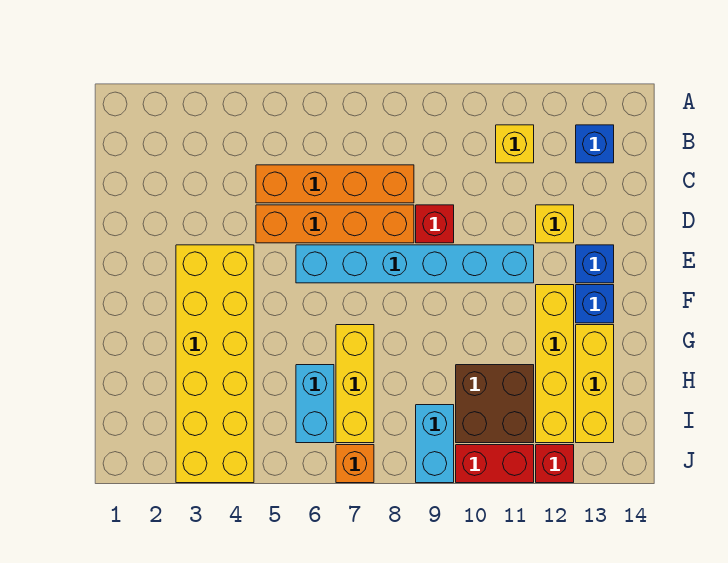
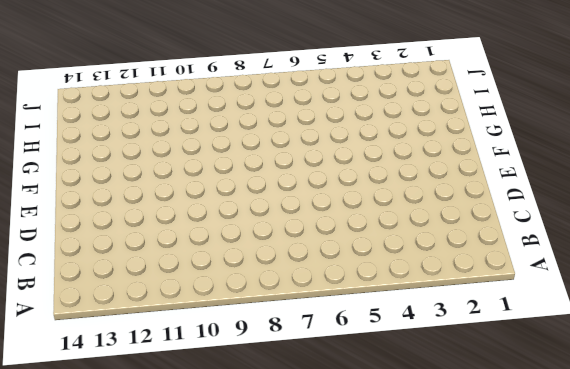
none -> yellow brick B11 level 1
none -> blue brick B13 level 1
none -> orange brick C5:C8 level 1

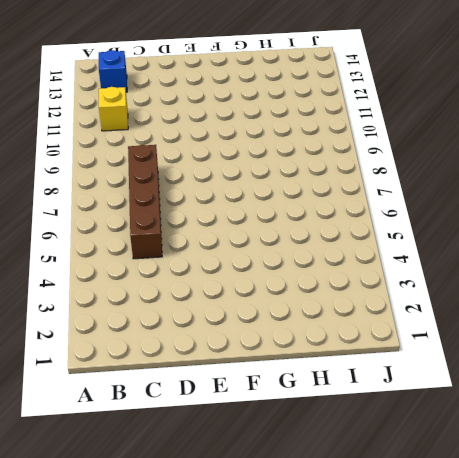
brown brick C5:C8 level 1 -> orange brick C5:C8 level 1
none -> orange brick D5:D8 level 1
none -> red brick D9 level 1
none -> yellow brick D12 level 1

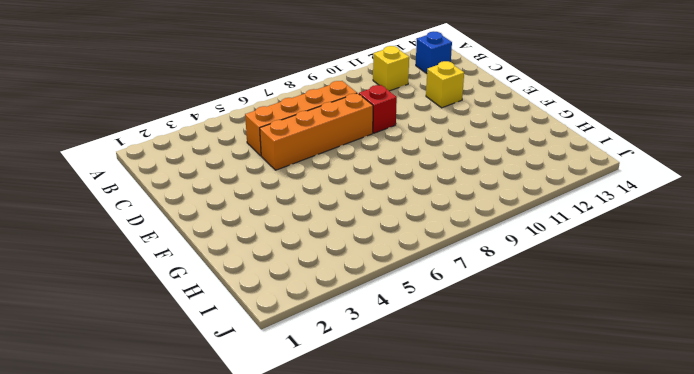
none -> yellow brick E3:J4 level 1
none -> cyan brick E6:E11 level 1
none -> blue brick E13 level 1

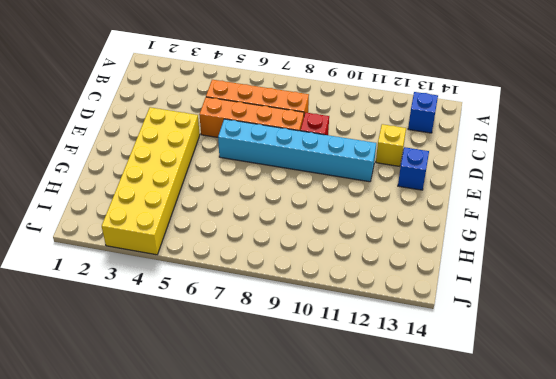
none -> yellow brick B11 level 1
none -> yellow brick F12:I12 level 1
none -> blue brick F13 level 1

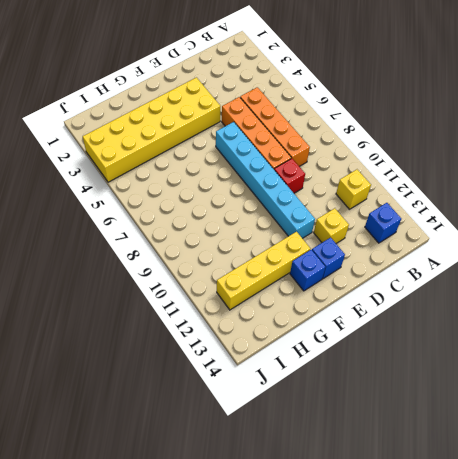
none -> yellow brick G7:I7 level 1
none -> yellow brick G13:I13 level 1
none -> cyan brick H6:I6 level 1

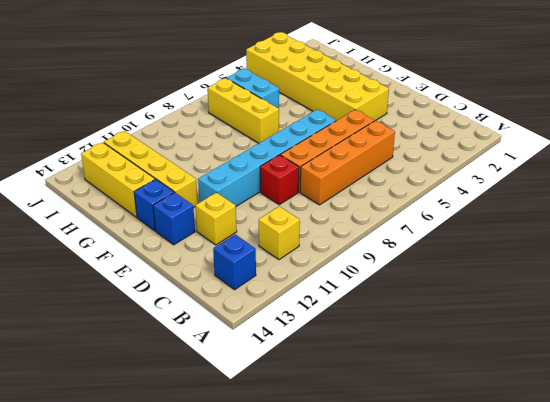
none -> brown brick H10:I11 level 1
none -> cyan brick I9:J9 level 1
none -> orange brick J7 level 1

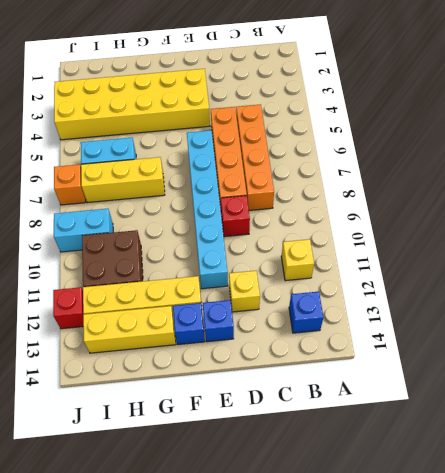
none -> red brick J10:J11 level 1

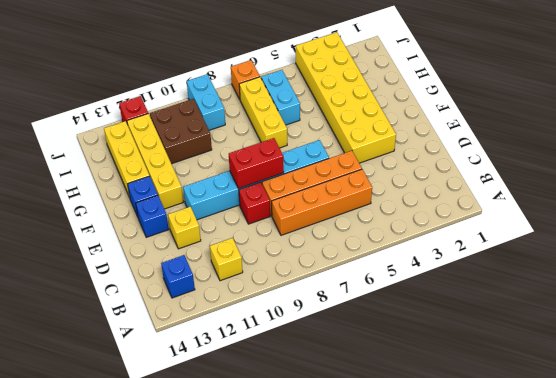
red brick E8:E9 level 2 -> red brick J10:J11 level 1

